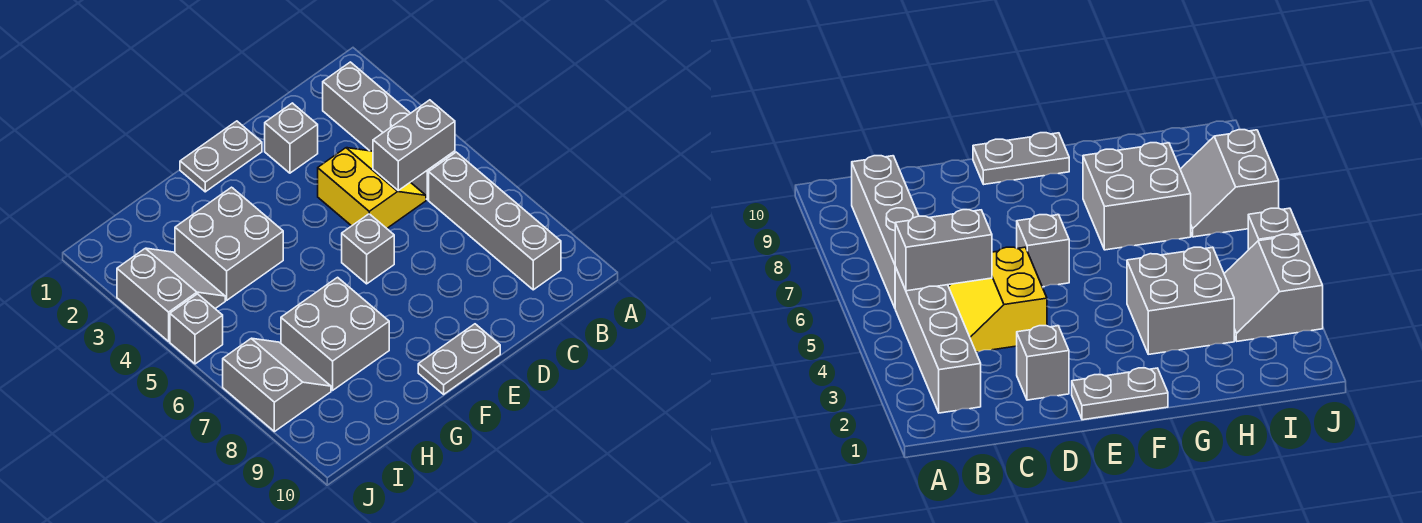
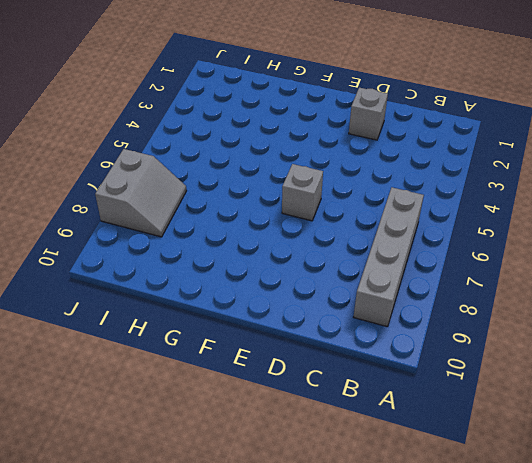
none -> grey brick B2:B5 level 1
none -> yellow slope C4:D5 level 1 top D
none -> grey plate E1:F1 level 1

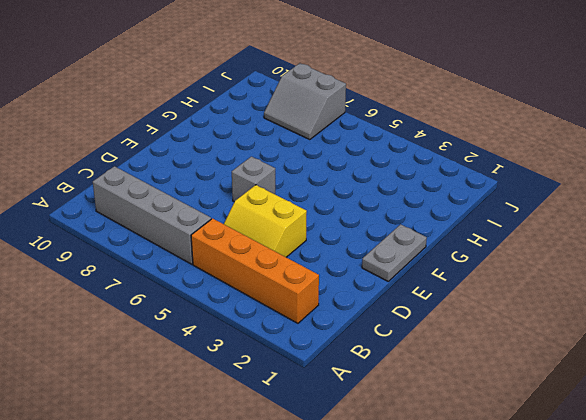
orange brick B2:B5 level 1 -> grey brick B2:B5 level 1
none -> grey brick D2 level 1
none -> grey plate E10:F10 level 1
none -> grey brick G3:H4 level 1

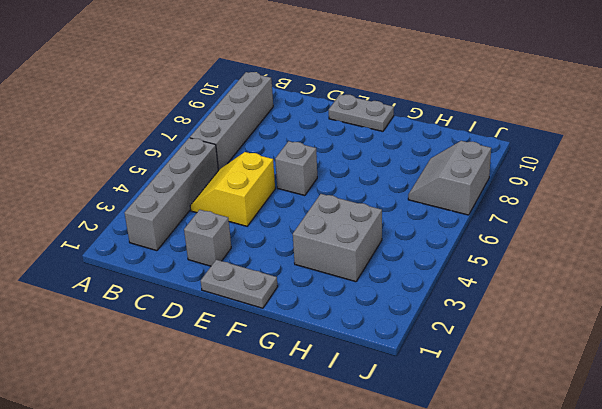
none -> grey brick G7:H8 level 1
none -> grey slope I3:J4 level 1 top J
none -> grey brick J5 level 1

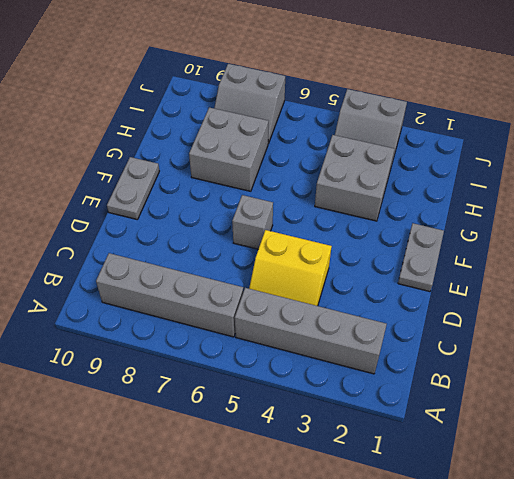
none -> grey brick D2 level 1
none -> grey brick J5 level 1
none -> grey brick B5:C5 level 2

